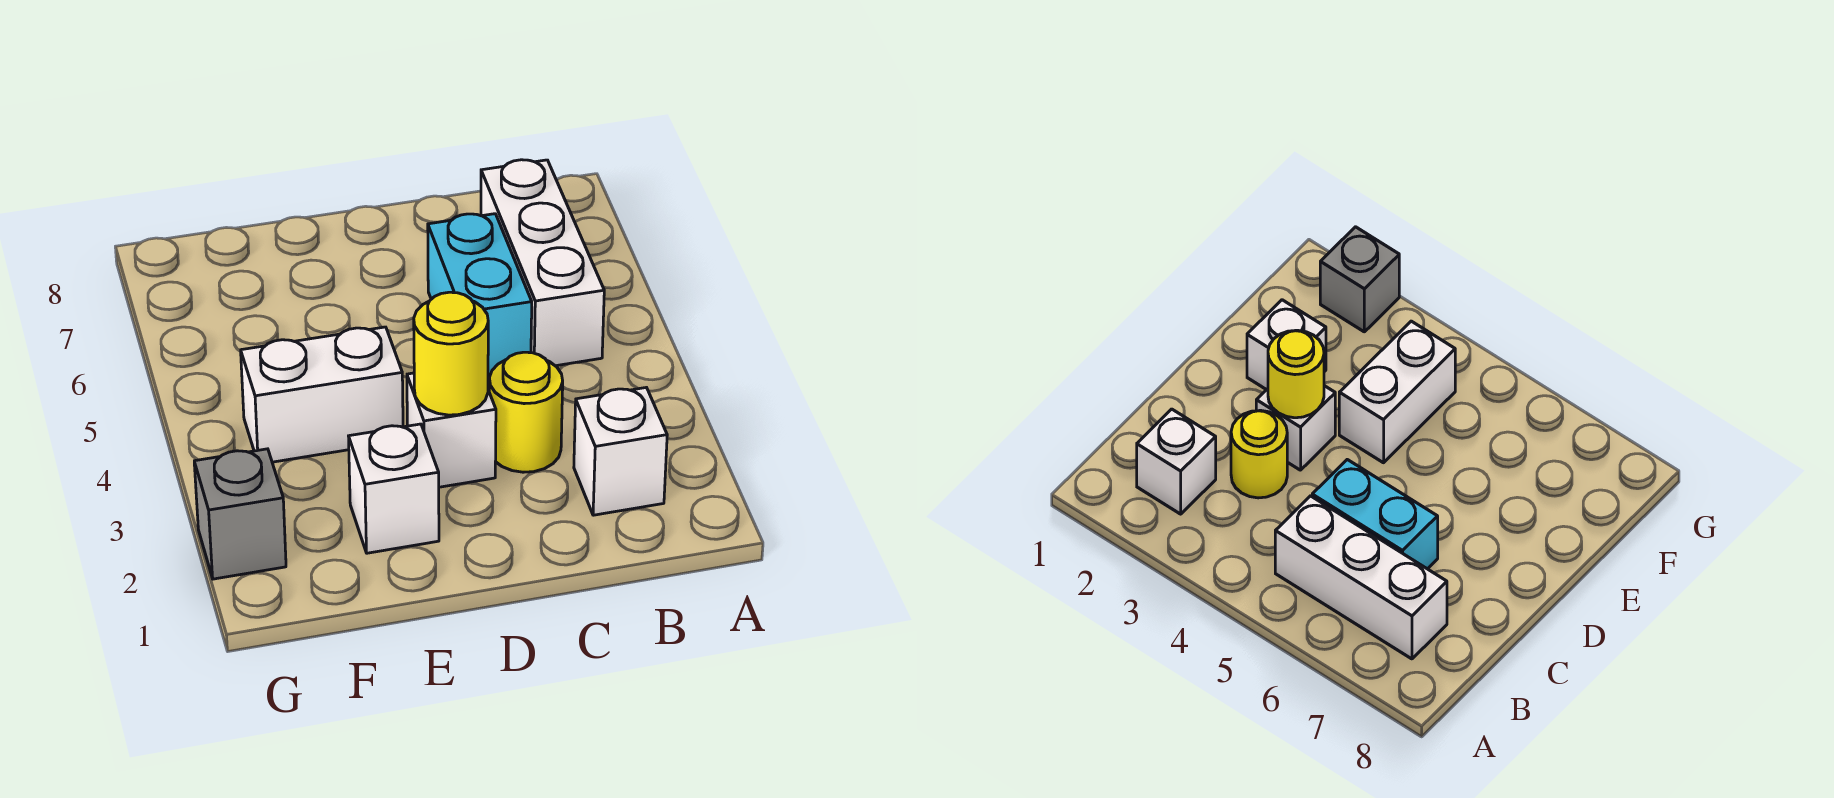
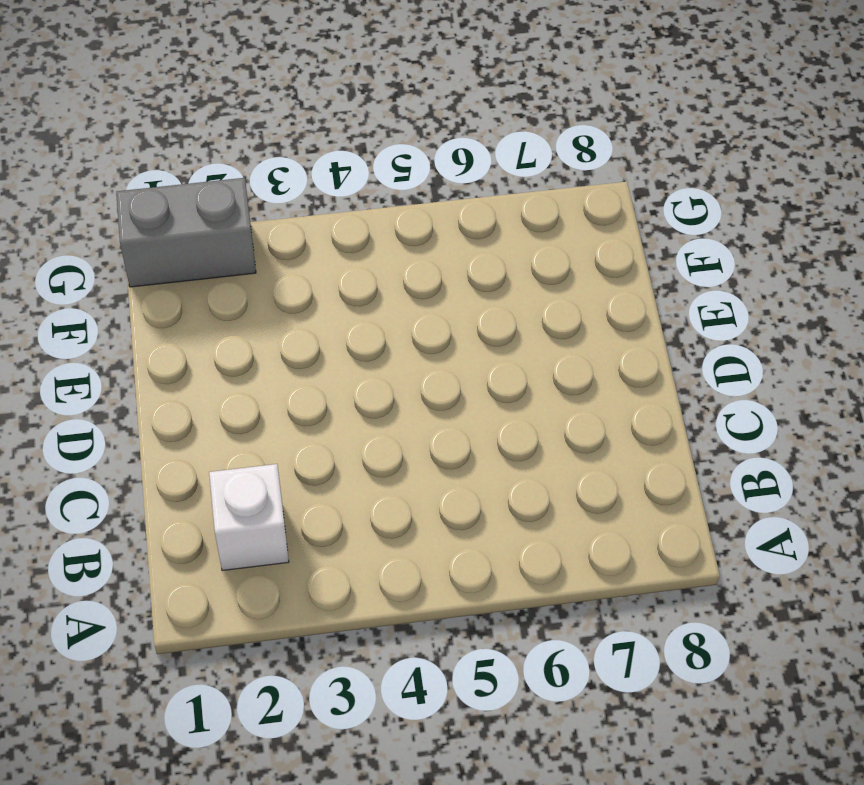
grey brick G1:G2 level 1 -> grey brick G2 level 1
none -> white brick B5:B7 level 1
none -> yellow round brick C3 level 1

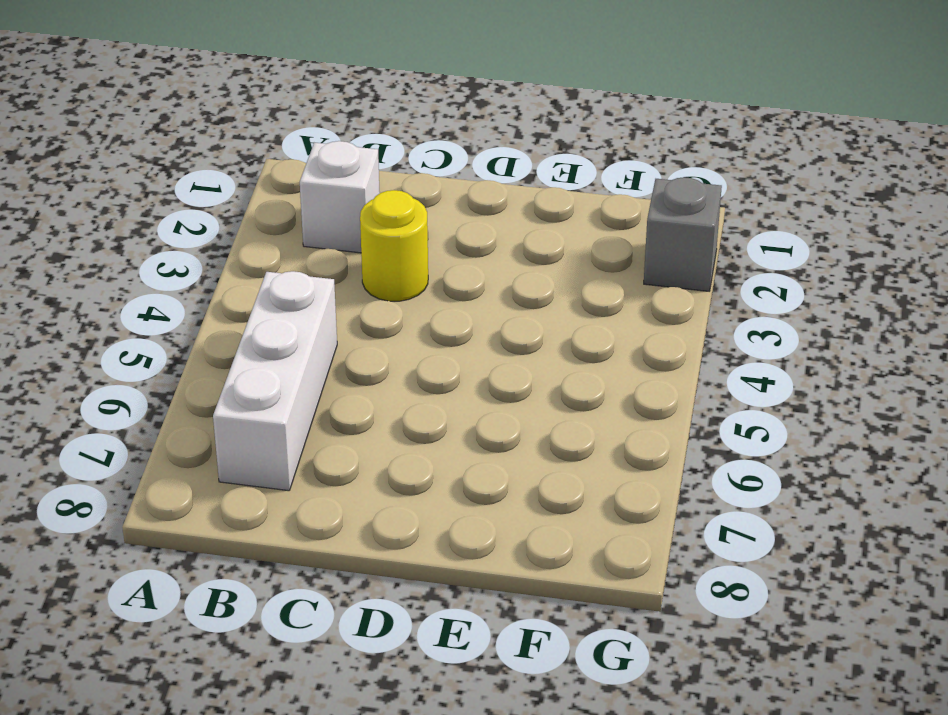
none -> cyan brick C5:C6 level 1
none -> white brick D3 level 1

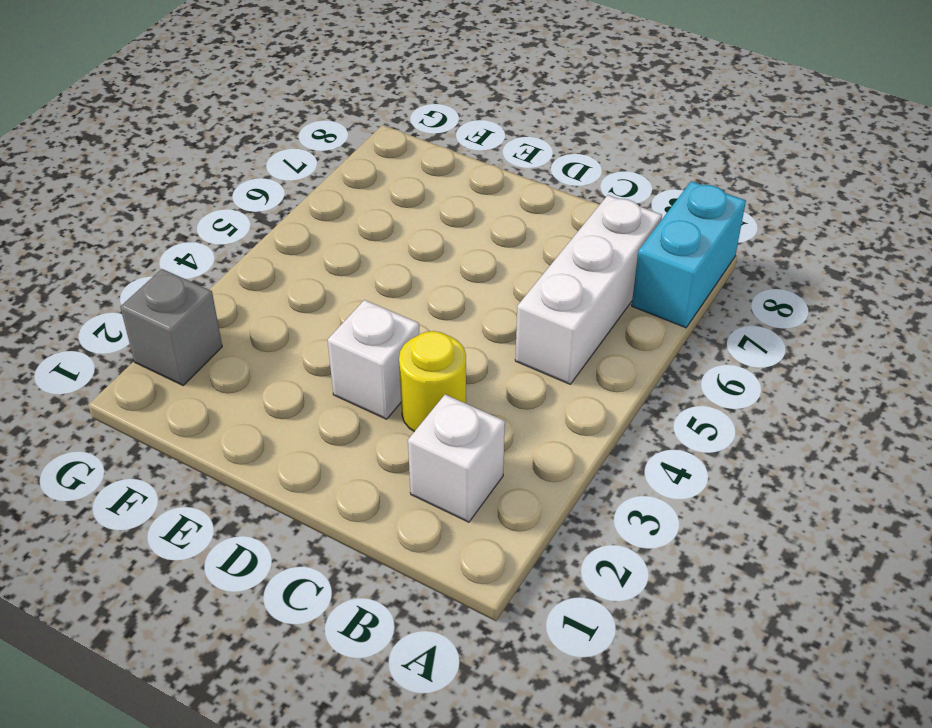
cyan brick A7:A8 level 1 -> cyan brick C5:C6 level 1
none -> white brick E2 level 1
none -> white brick E4:F4 level 1

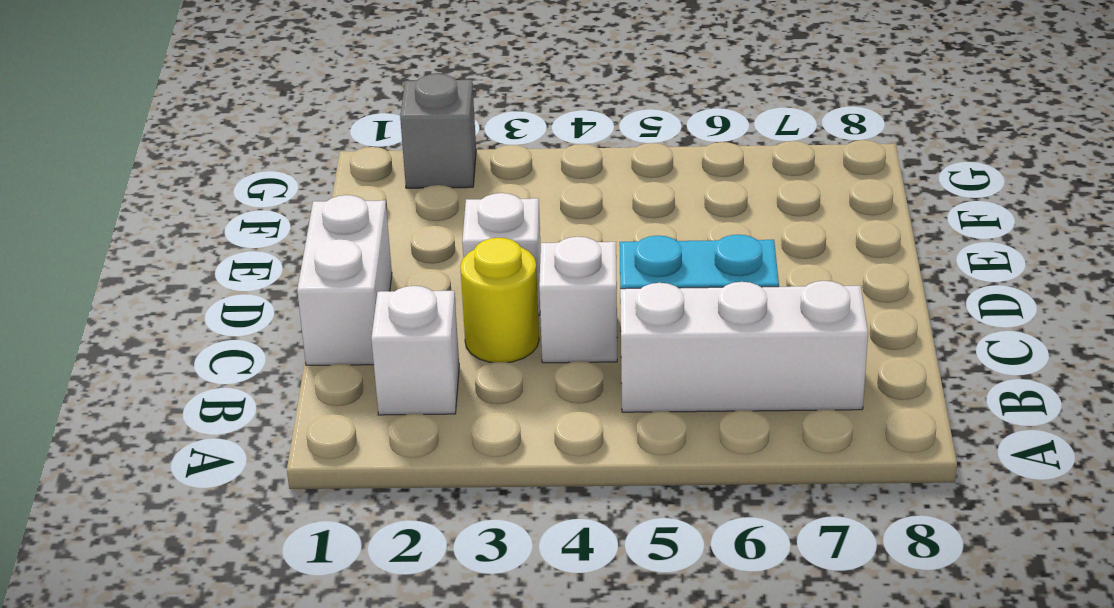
white brick C1:D1 level 1 -> white brick E4:F4 level 1
white brick C4 level 1 -> white brick E2 level 1
none -> yellow round brick D3 level 2

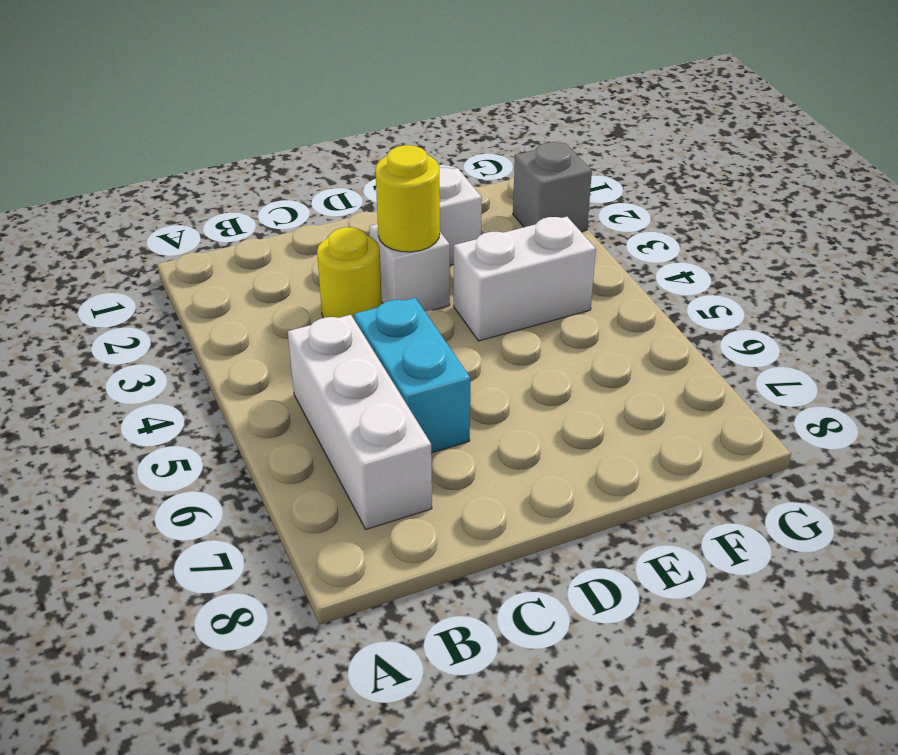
none -> white brick B2 level 1

